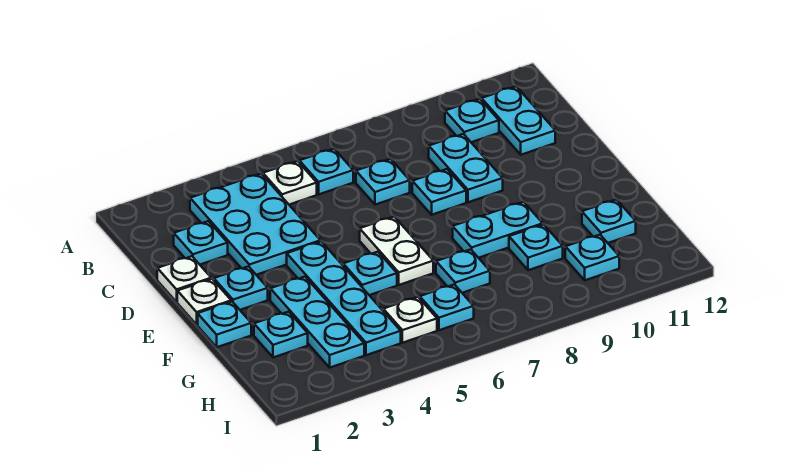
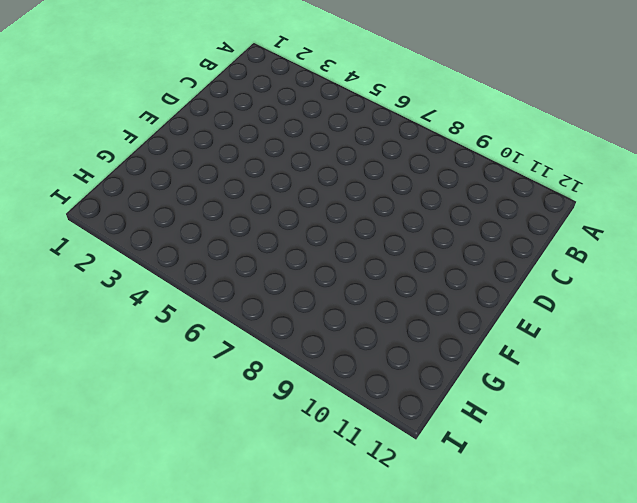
none -> cyan plate B3:D4 level 1
none -> white plate B5 level 1
none -> cyan plate B6 level 1

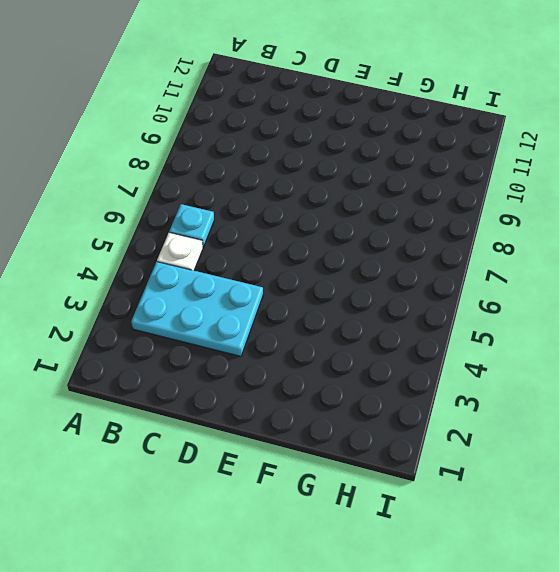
none -> cyan plate B10 level 1
none -> cyan plate B11:C11 level 1
none -> cyan plate C2 level 1

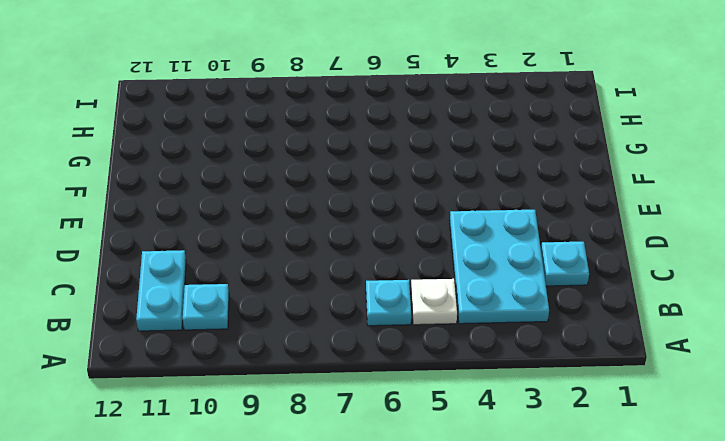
none -> cyan plate C7 level 1
none -> cyan plate C9:D9 level 1
none -> white plate D1 level 1

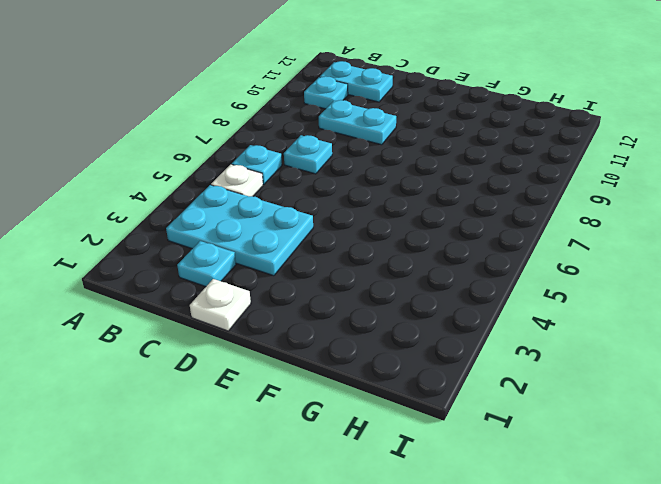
none -> cyan plate D8 level 1
none -> white plate E1 level 1
none -> cyan plate E2 level 1

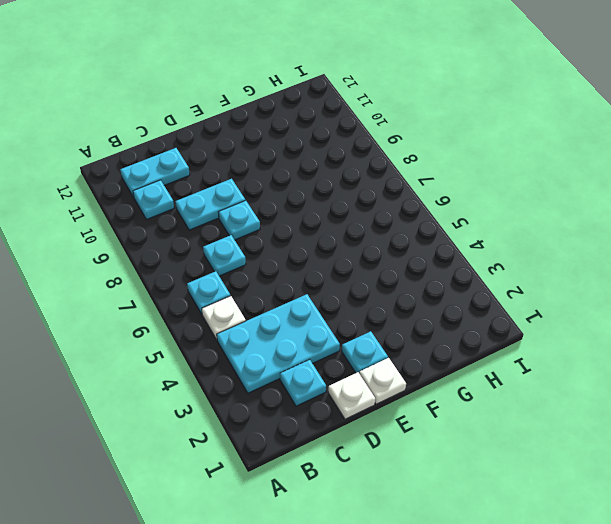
none -> cyan plate E4:H4 level 1
none -> white plate E6:F6 level 1
none -> cyan plate F1 level 1

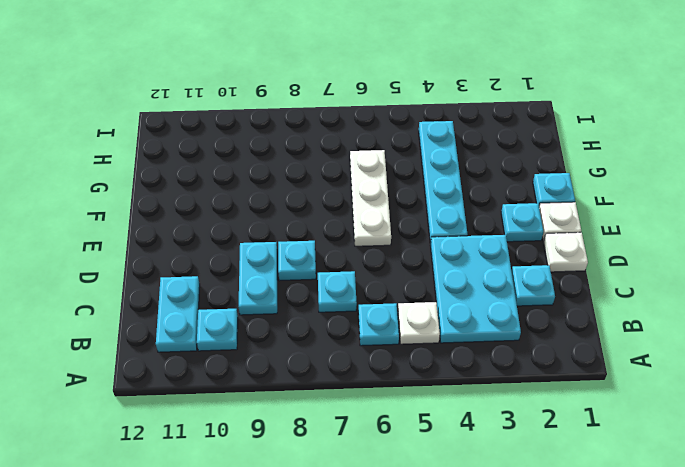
white plate E6:G6 level 1 -> white plate E6:F6 level 1
none -> cyan plate F3:H3 level 1
none -> cyan plate F5 level 1
none -> cyan plate F8:F9 level 1

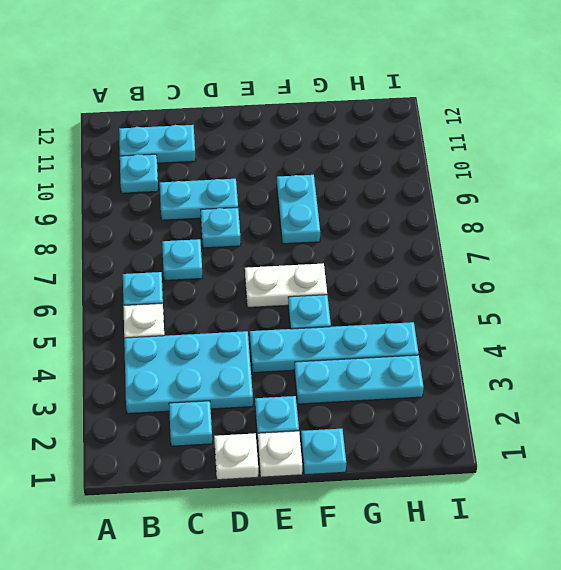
none -> cyan plate G2 level 1
none -> cyan plate G7 level 1
none -> cyan plate G9 level 1

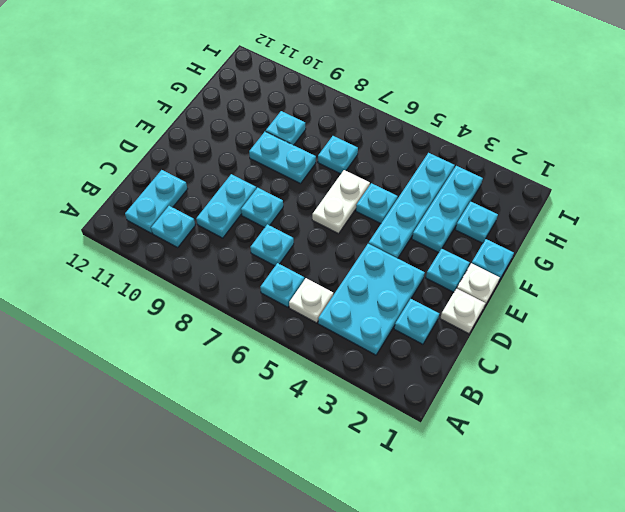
none -> cyan plate G11 level 1
none -> white plate H5 level 1
none -> cyan plate H6 level 1

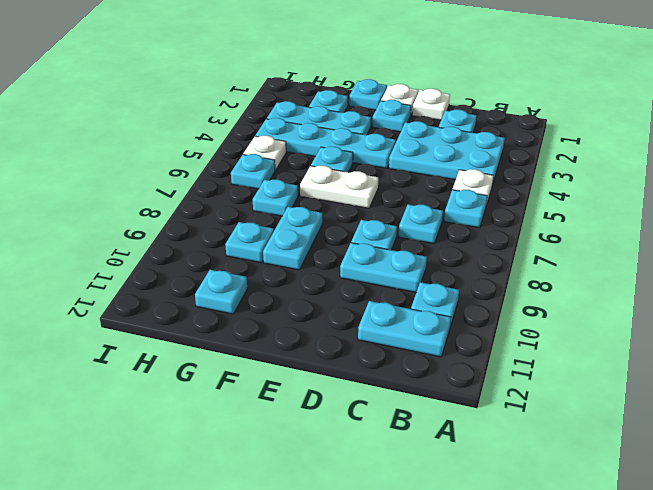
none -> cyan plate H10 level 1

